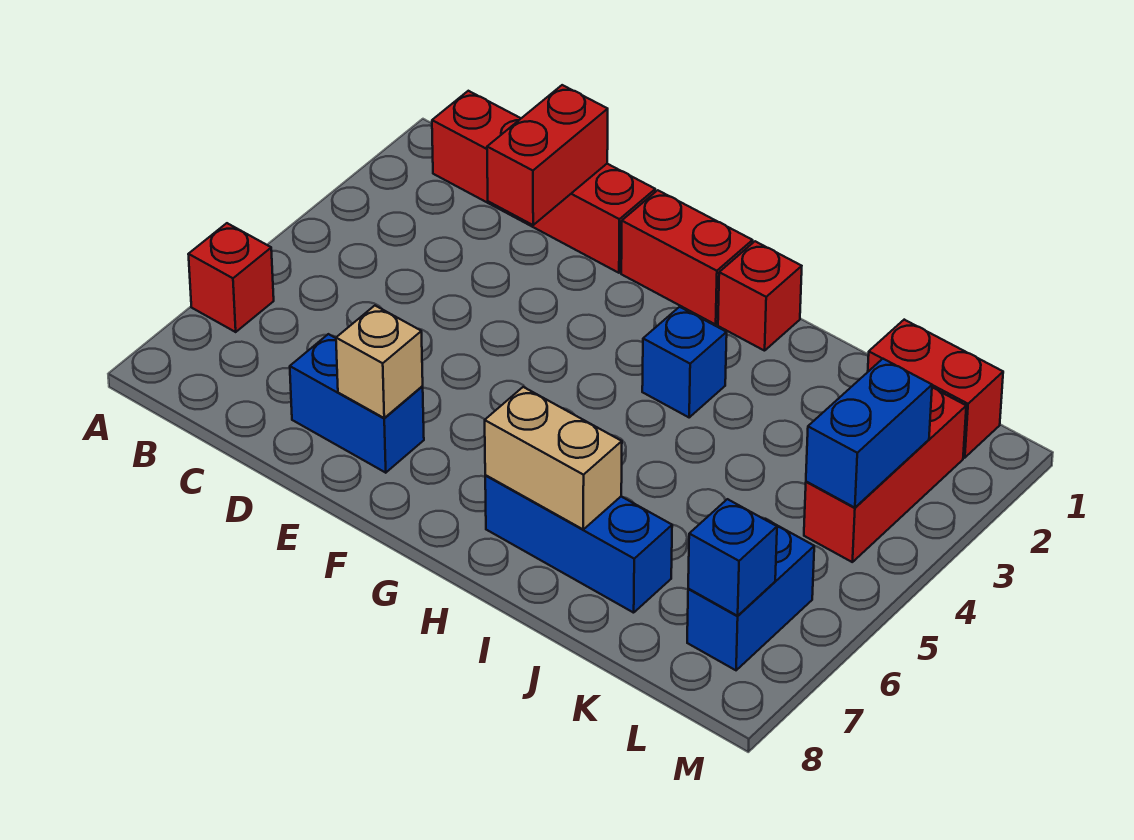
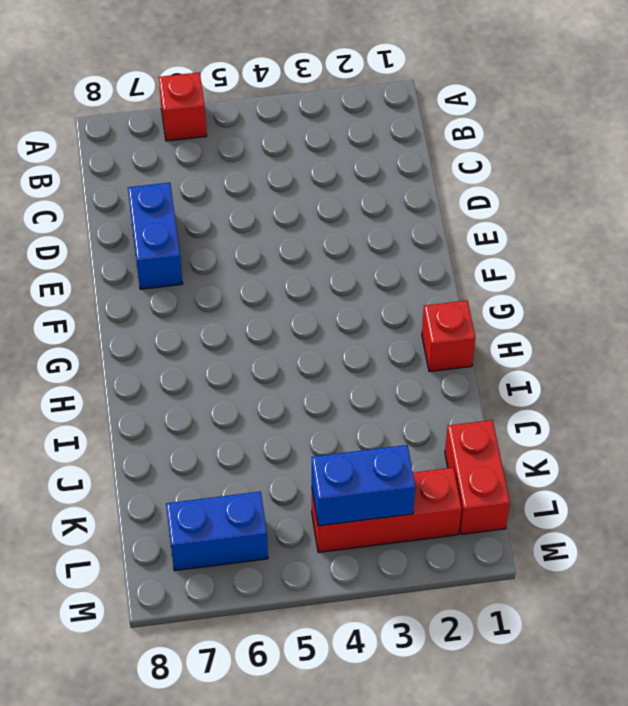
none -> red brick B1:E1 level 1
none -> red brick F1:G1 level 1
none -> blue brick H3 level 1

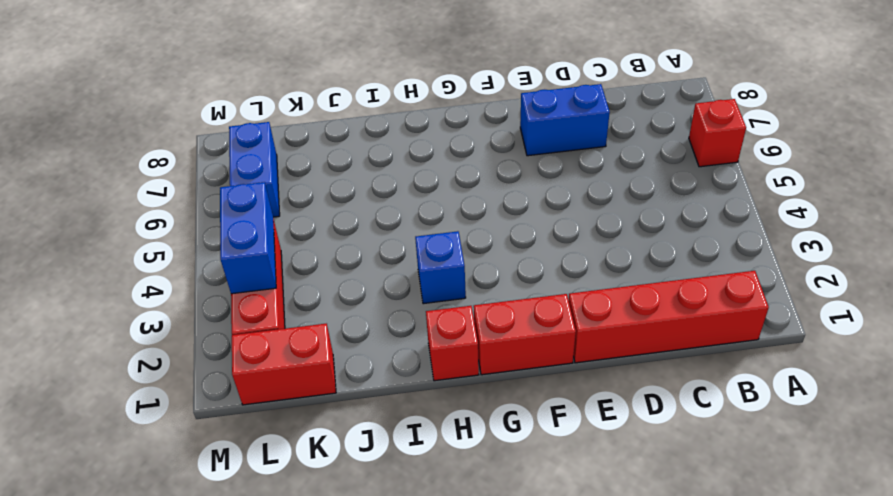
none -> blue brick H7:J7 level 1
none -> red brick D1:D2 level 2
none -> tan brick E7 level 2

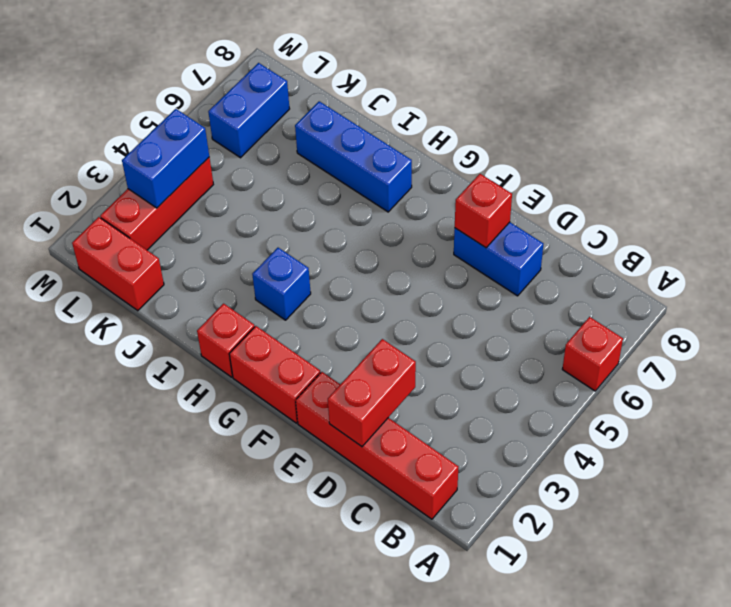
red brick E7 level 2 -> tan brick E7 level 2
none -> tan brick H7:I7 level 2
none -> blue brick L7 level 2

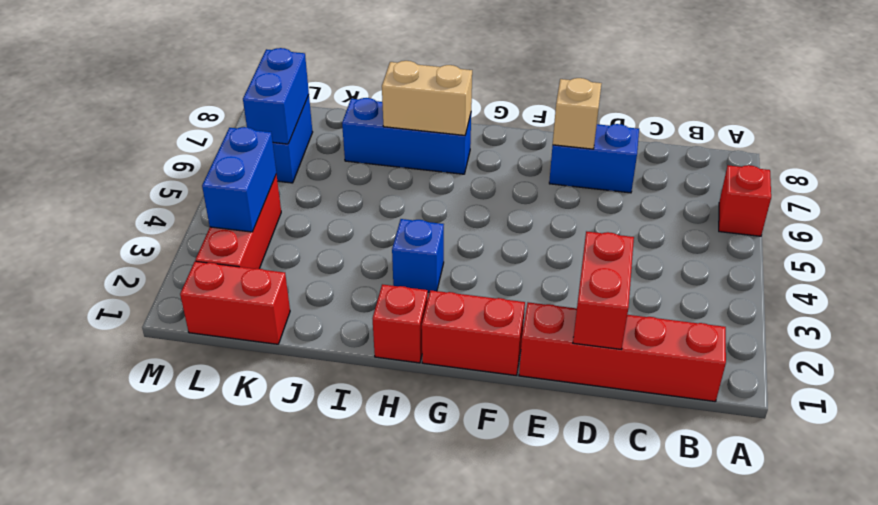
blue brick L6:L7 level 2 -> blue brick L7 level 2

